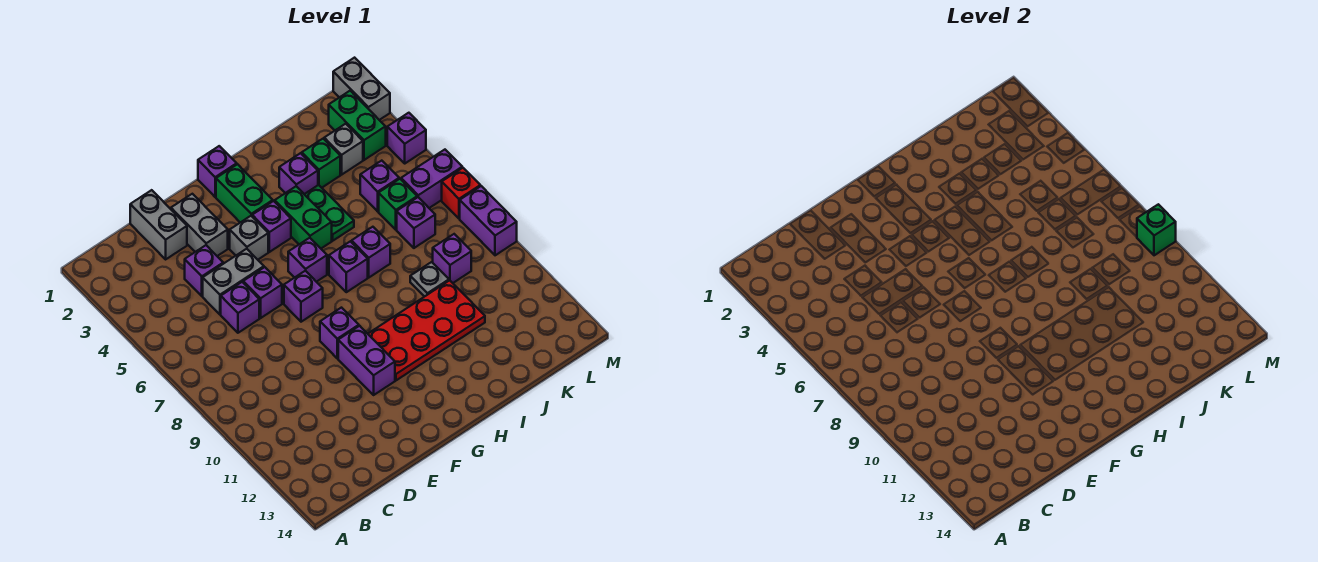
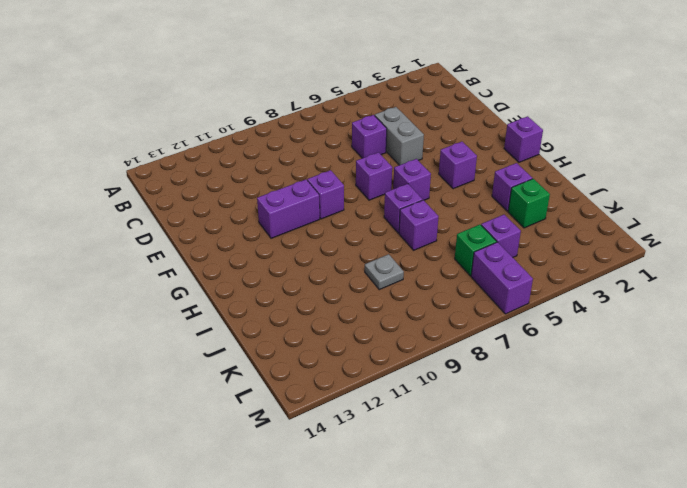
none -> grey brick D1:D2 level 1
none -> purple brick D4 level 1
none -> grey brick E2:E3 level 1
none -> purple brick E6 level 1

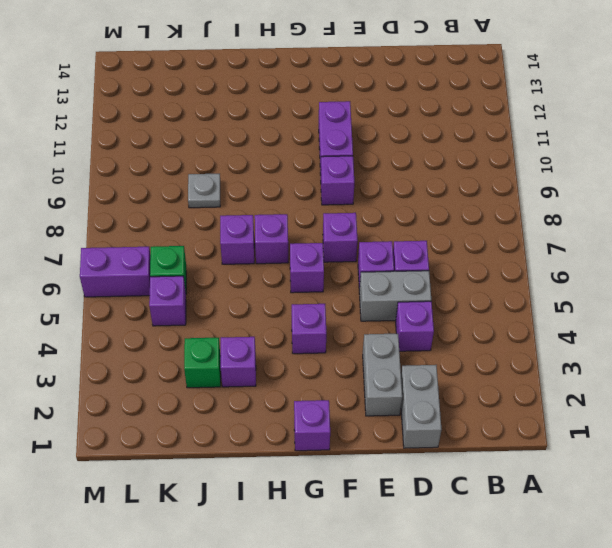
none -> grey brick F4 level 1
none -> green brick G2:G3 level 1
none -> red plate G10:J11 level 1
none -> green brick H4:H5 level 1

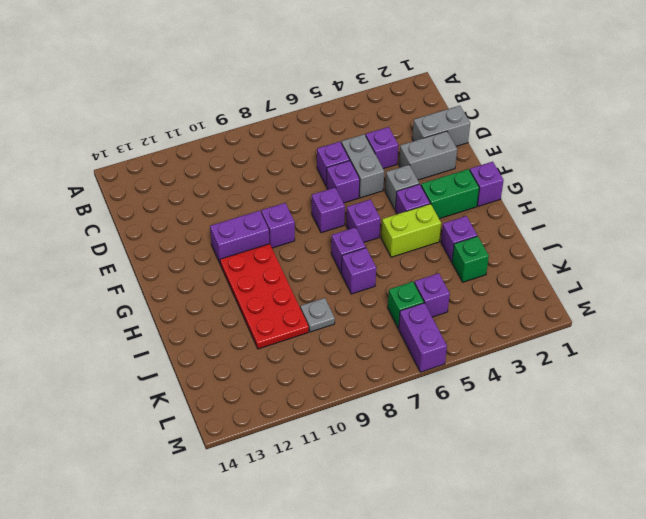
lime brick H4:H5 level 1 -> green brick H4:H5 level 1
none -> green plate I4:I5 level 1
none -> grey brick K3 level 1
none -> purple brick K7 level 1
none -> purple brick K9 level 1

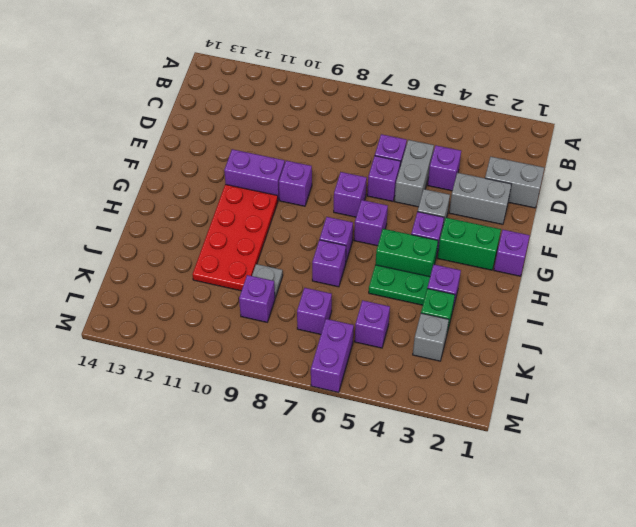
none -> green brick K6 level 1
none -> green brick L2:L3 level 1
none -> grey brick M1:M2 level 1
none -> purple brick M4 level 1

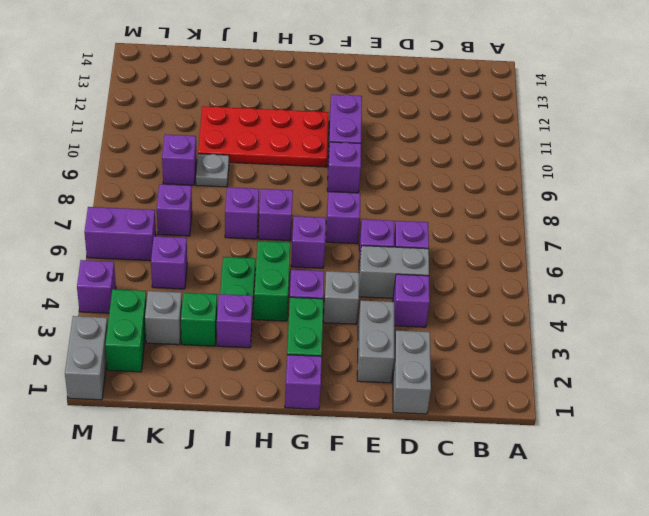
none -> green brick K6 level 1
none -> red brick M7 level 1
none -> purple brick M8:M9 level 1
none -> green brick M9 level 2

